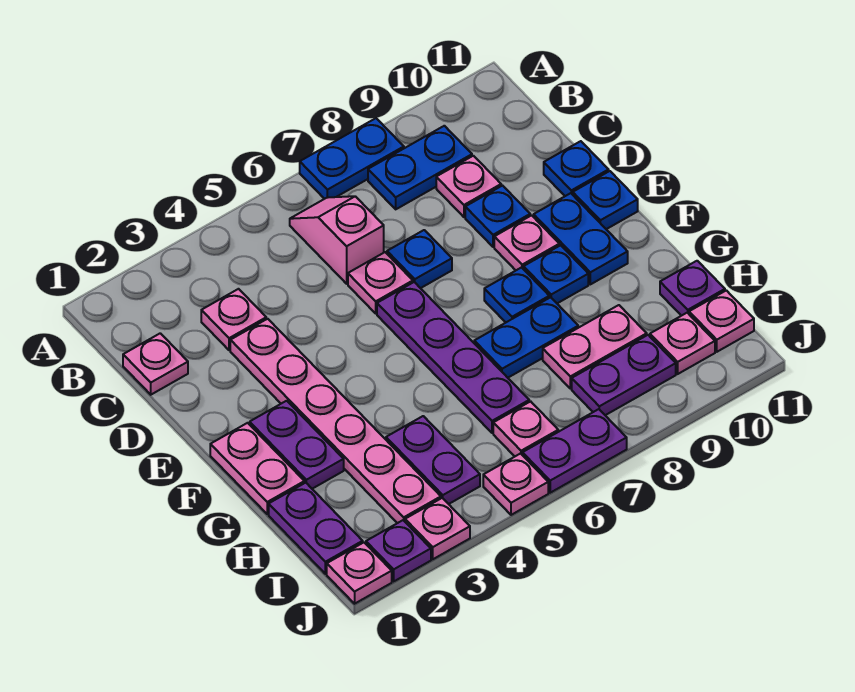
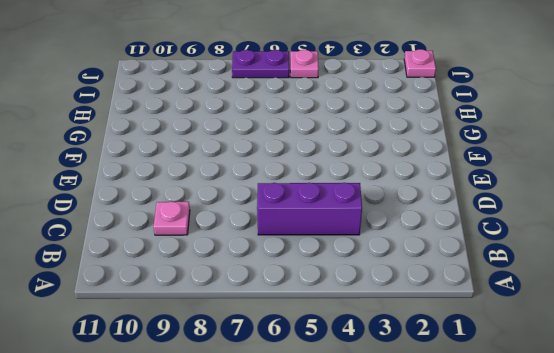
purple brick C4:C6 level 1 -> pink slope B6:C6 level 1 top C
none -> blue plate A7:A8 level 1
none -> blue plate B8:B9 level 1
none -> pink plate C1 level 1
none -> pink plate C3 level 1

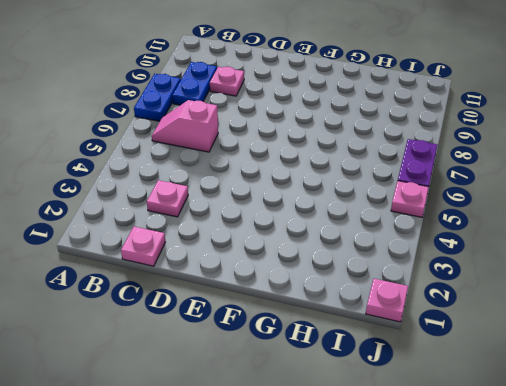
none -> pink plate D3:I3 level 1
none -> pink plate D6 level 1
none -> blue plate D7 level 1
none -> blue plate D9 level 1

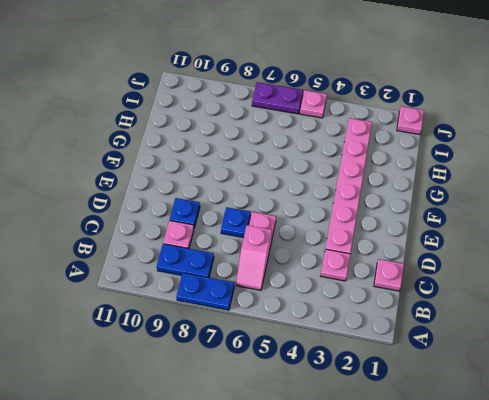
none -> blue plate D11 level 1
none -> purple plate E6:H6 level 1
none -> pink plate E9 level 1
none -> blue plate E10:F10 level 1

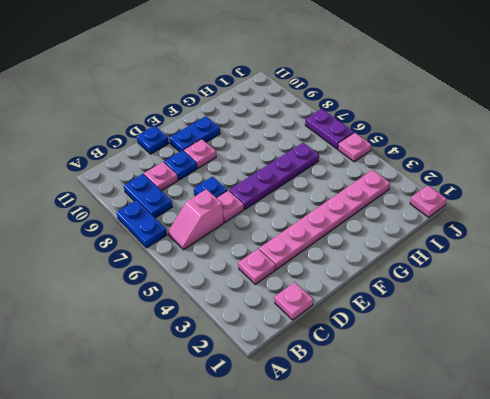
none -> blue plate E11 level 1
none -> pink plate F1:G1 level 1
none -> purple plate F2:G2 level 1
none -> blue plate F8 level 1

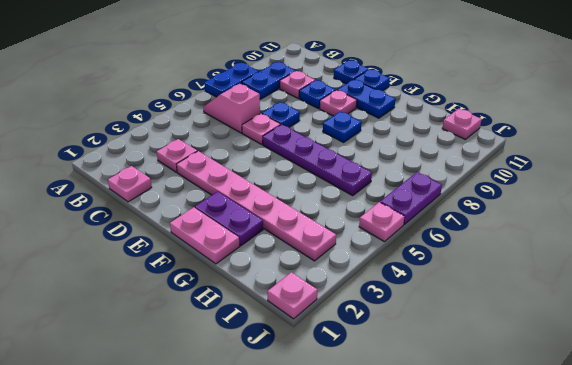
none -> blue plate F9 level 1
none -> blue plate G7:G8 level 1
none -> purple plate H1:I1 level 1
none -> purple plate H4:I4 level 1

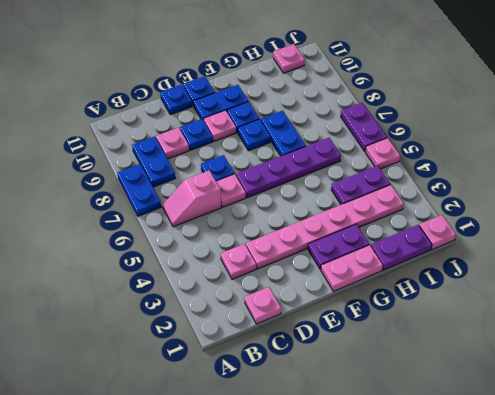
none -> pink plate H8:H9 level 1
none -> purple plate H11 level 1
none -> pink plate I6 level 1
none -> purple plate I8:I9 level 1

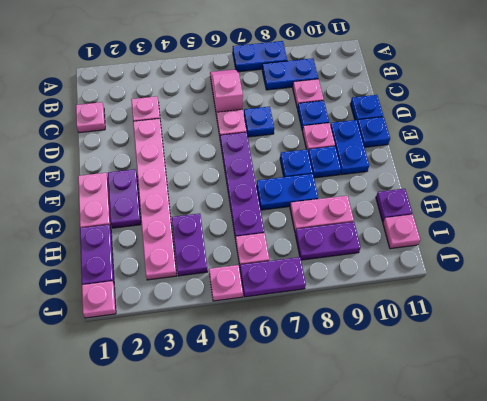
none -> pink plate I10 level 1
none -> purple plate J2 level 1
none -> pink plate J3 level 1

